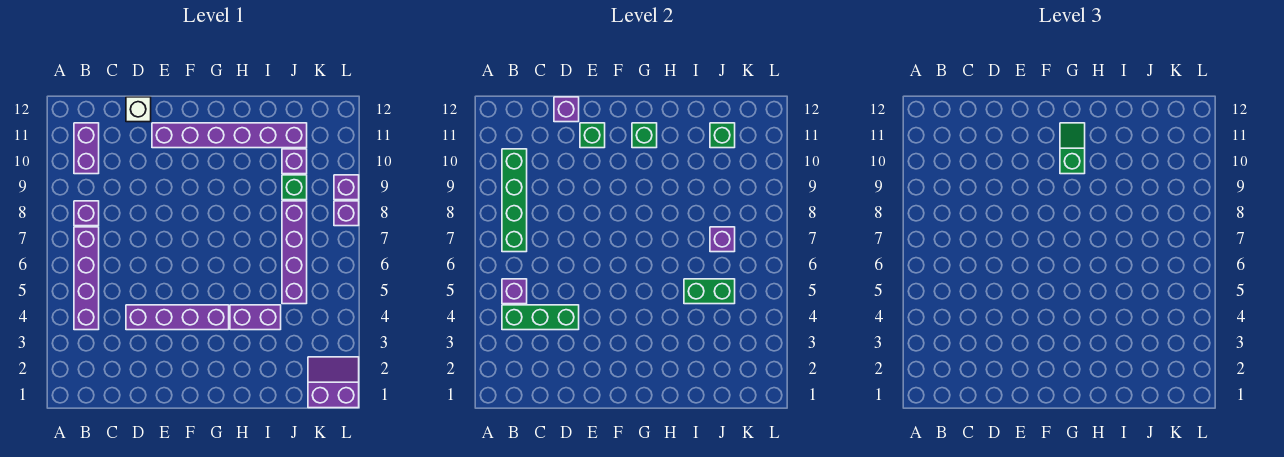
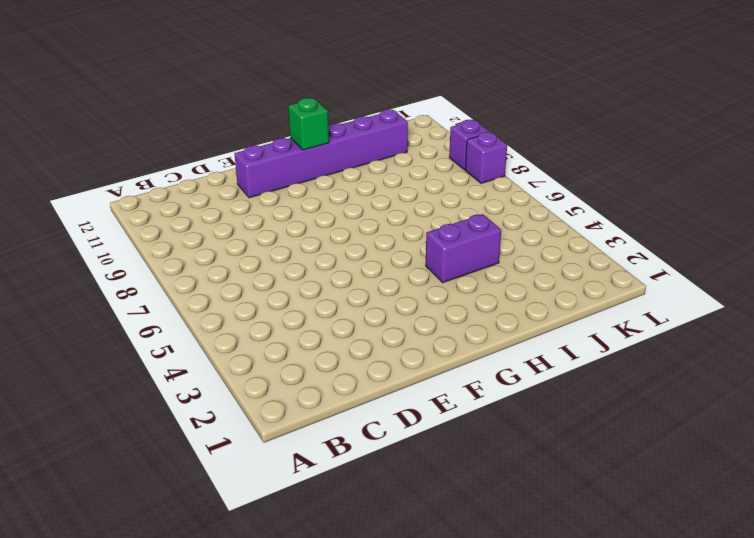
none -> purple brick B4:B7 level 1
none -> purple brick B8 level 1
none -> purple brick B10:B11 level 1

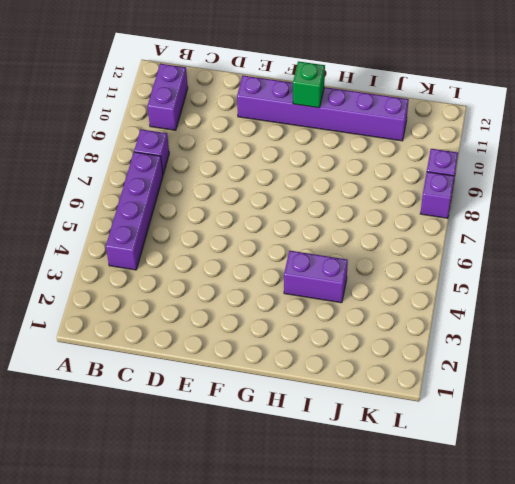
none -> purple brick D4:G4 level 1
none -> white brick D12 level 1
none -> purple brick J5:J8 level 1

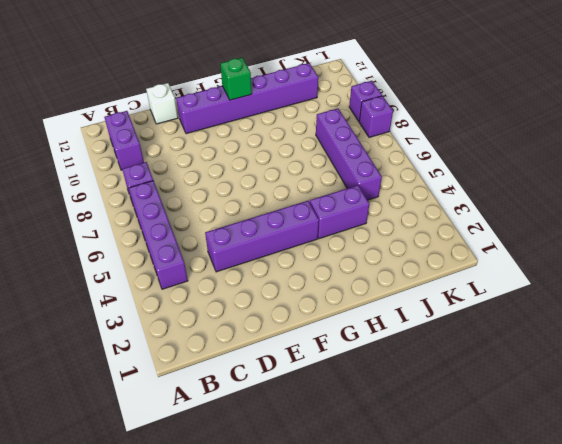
none -> green brick J9 level 1
none -> purple brick J10 level 1
none -> purple slope K1:L2 level 1 top 1

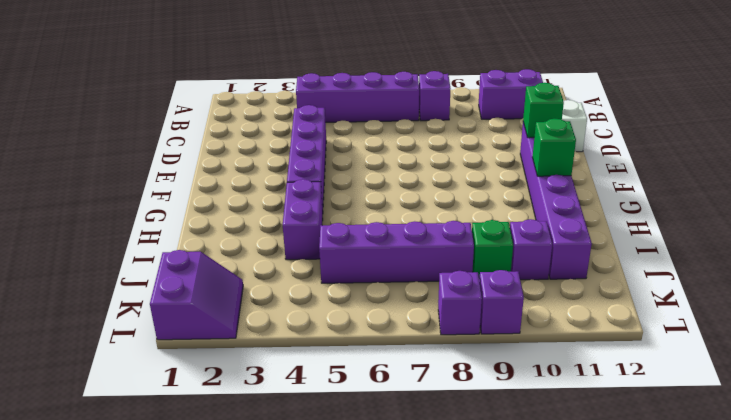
none -> green brick B4:D4 level 2
none -> purple brick B5 level 2
none -> green brick B7:B10 level 2

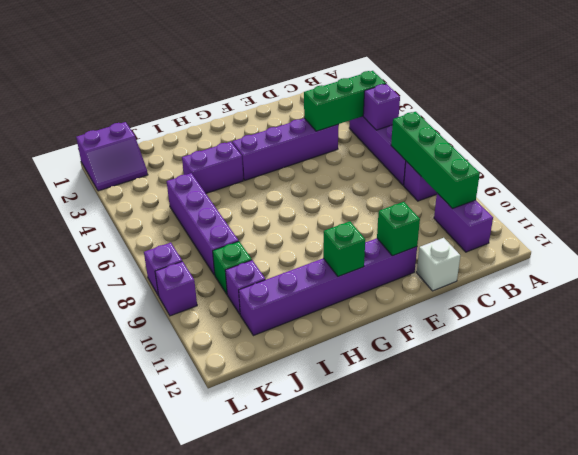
none -> purple brick D12 level 2
none -> green brick I5:J5 level 2
none -> purple brick J7 level 2

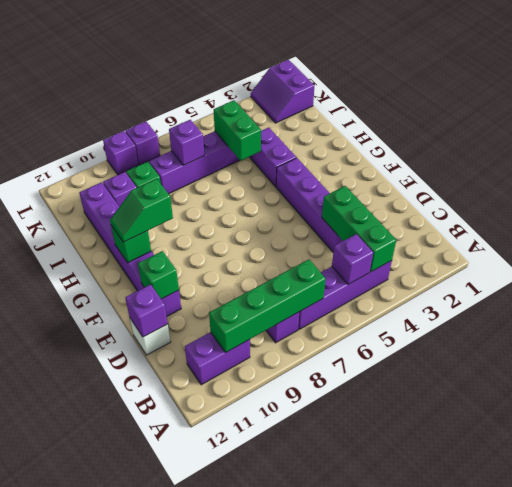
none -> green brick J11 level 2

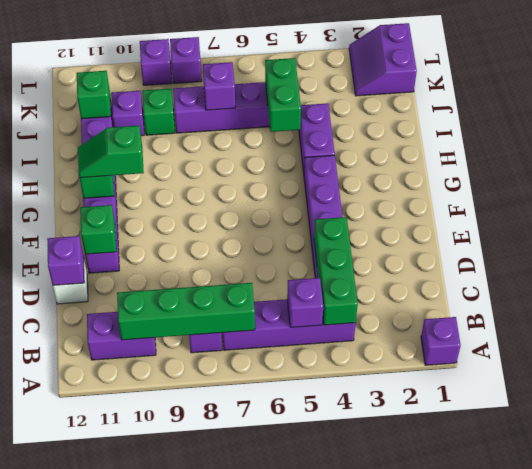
purple brick A1 level 1 -> none

